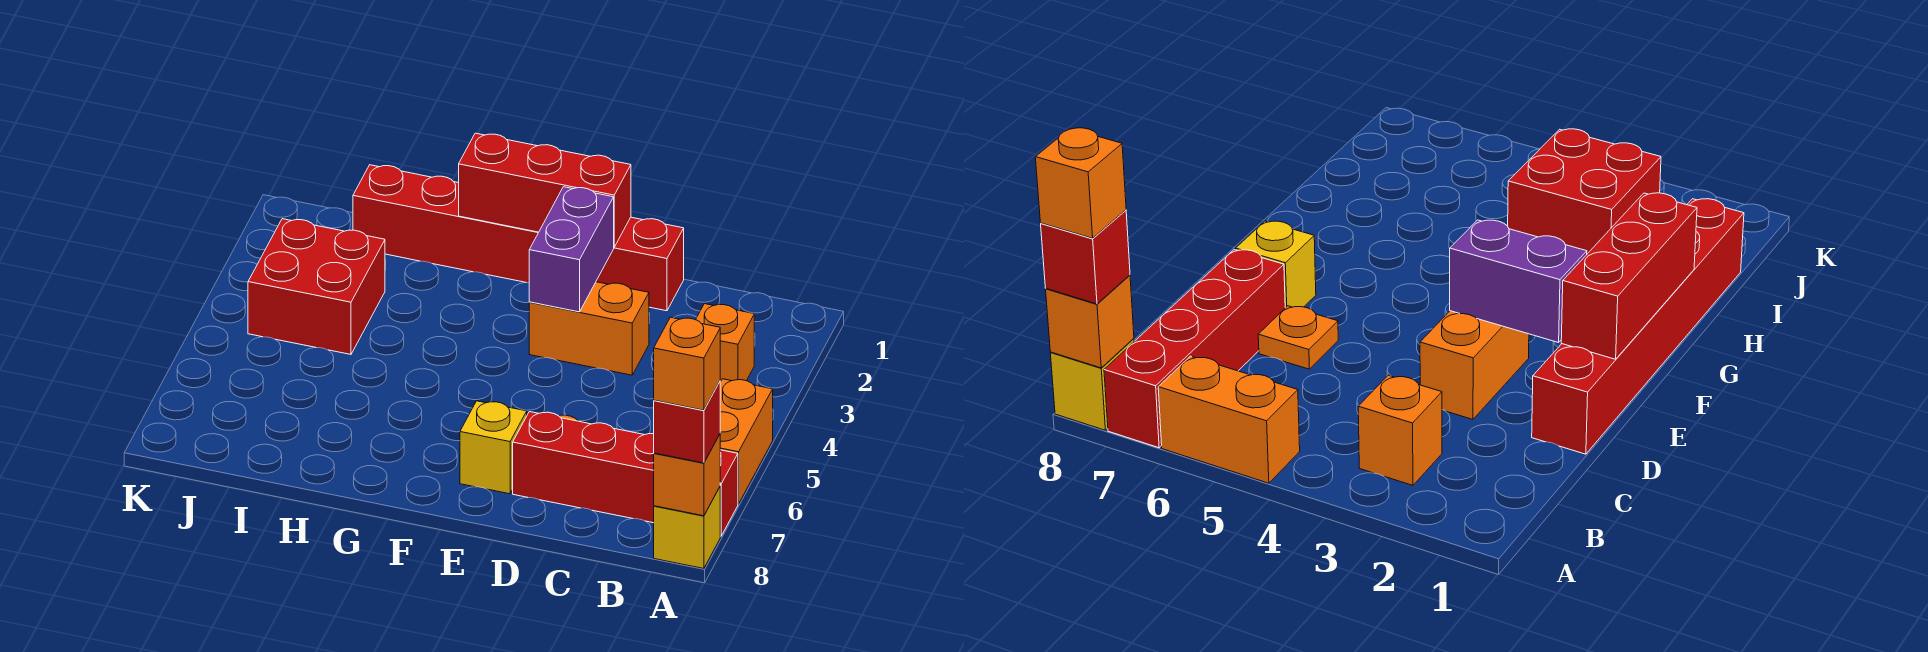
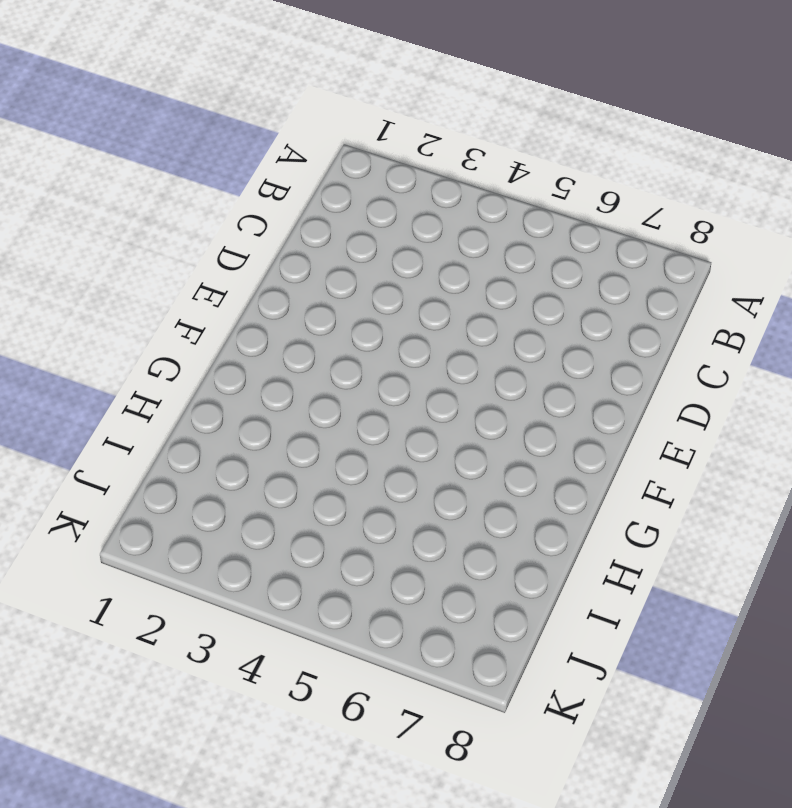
none -> orange brick A5:A6 level 1
none -> red brick A7:D7 level 1
none -> yellow brick A8 level 1

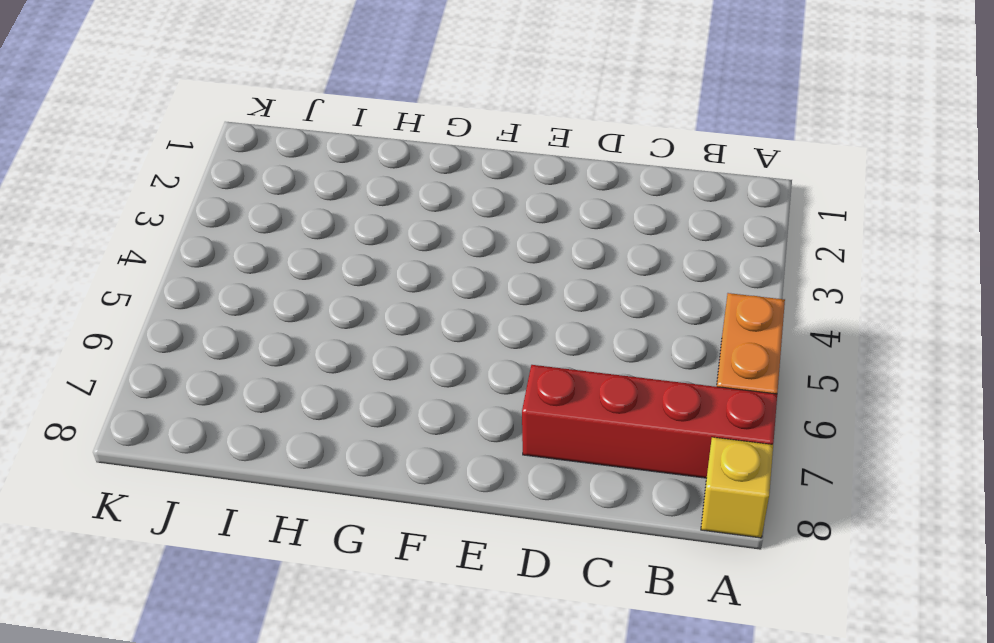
none -> orange brick B3 level 1
none -> red brick D1:I1 level 1
none -> orange brick D3:E3 level 1

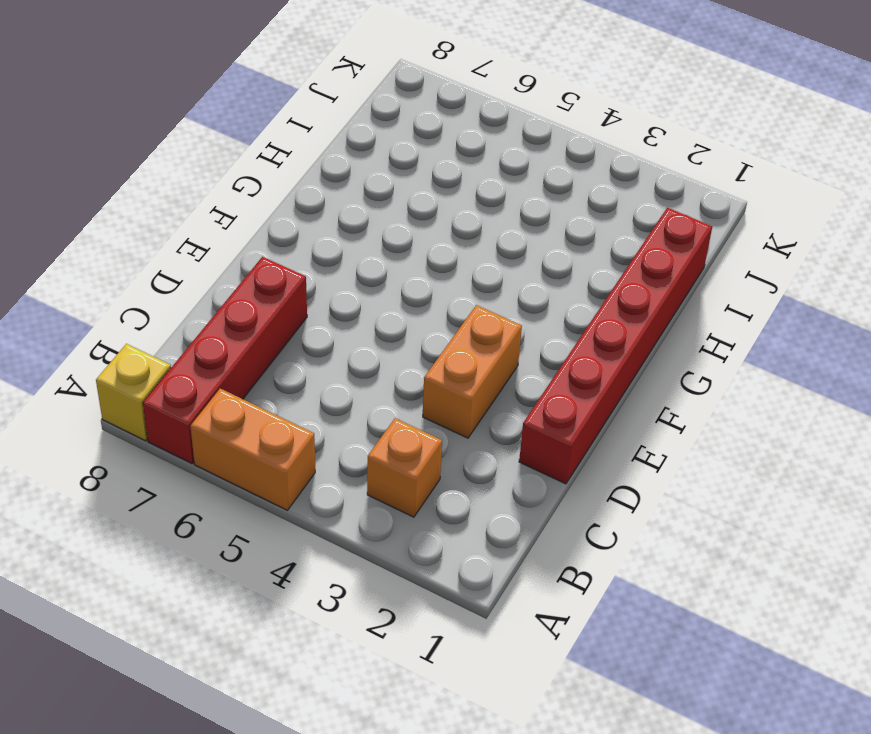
none -> orange plate D6 level 1
none -> yellow brick E7 level 1
none -> red brick I3:J4 level 1

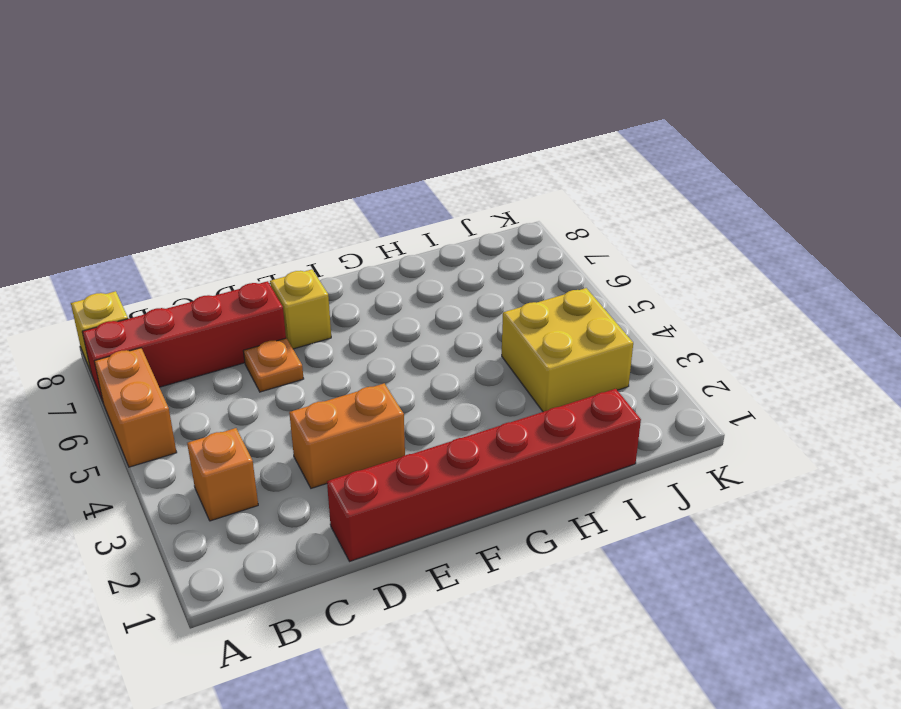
yellow brick I3:J4 level 1 -> red brick I3:J4 level 1
none -> orange brick A8 level 2
none -> red brick E1:G1 level 2
none -> purple brick E2:E3 level 2

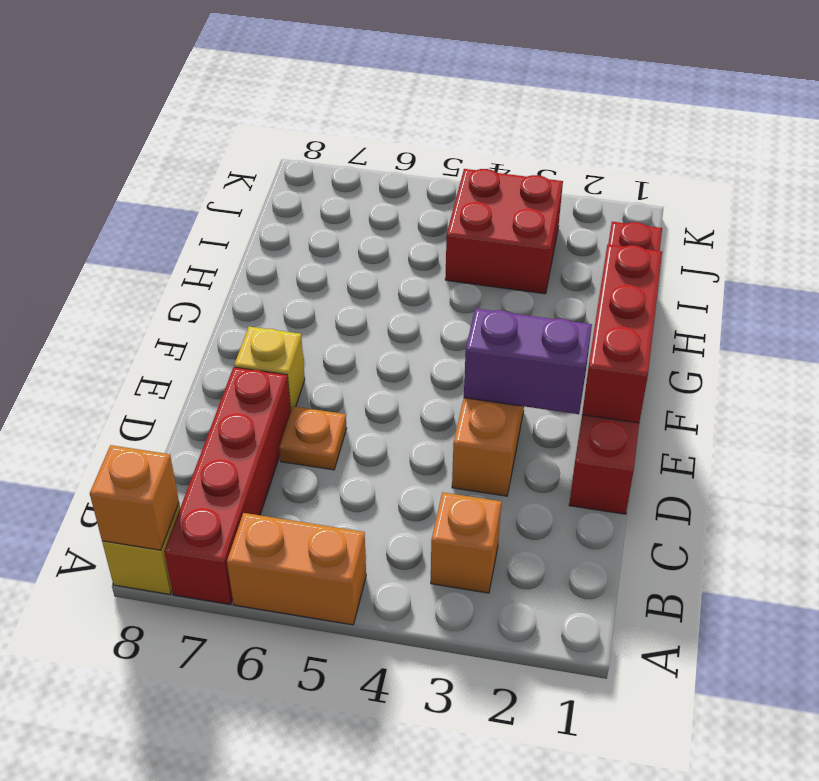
none -> red brick A8 level 3
none -> orange brick A8 level 4

